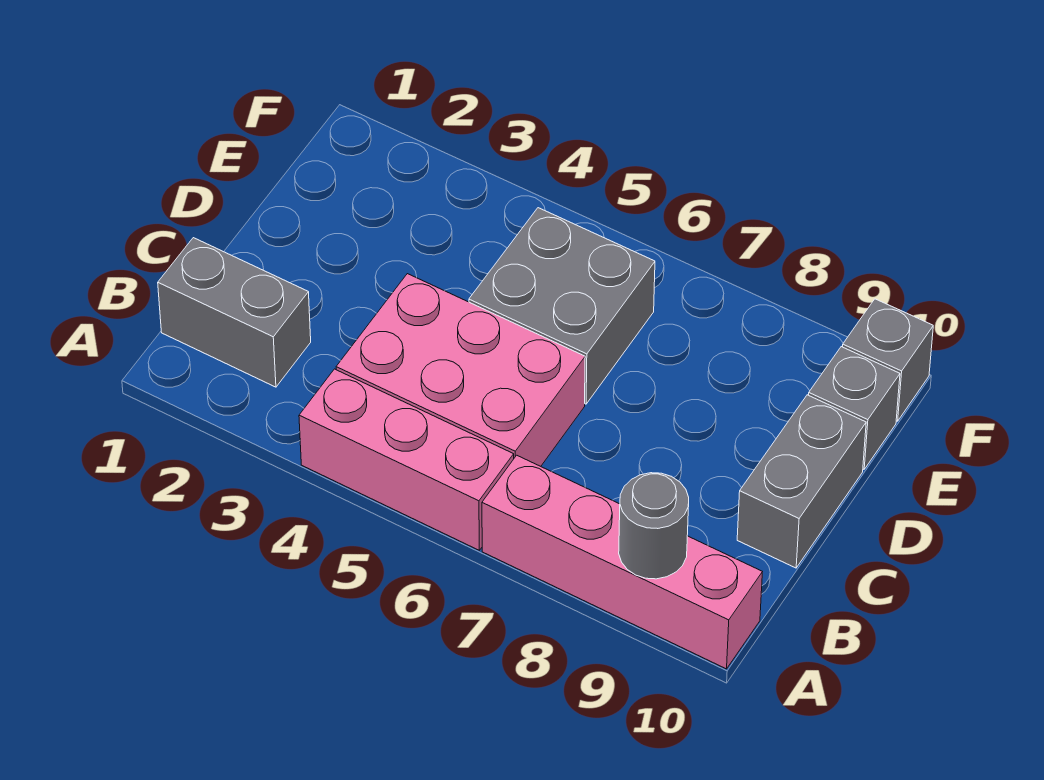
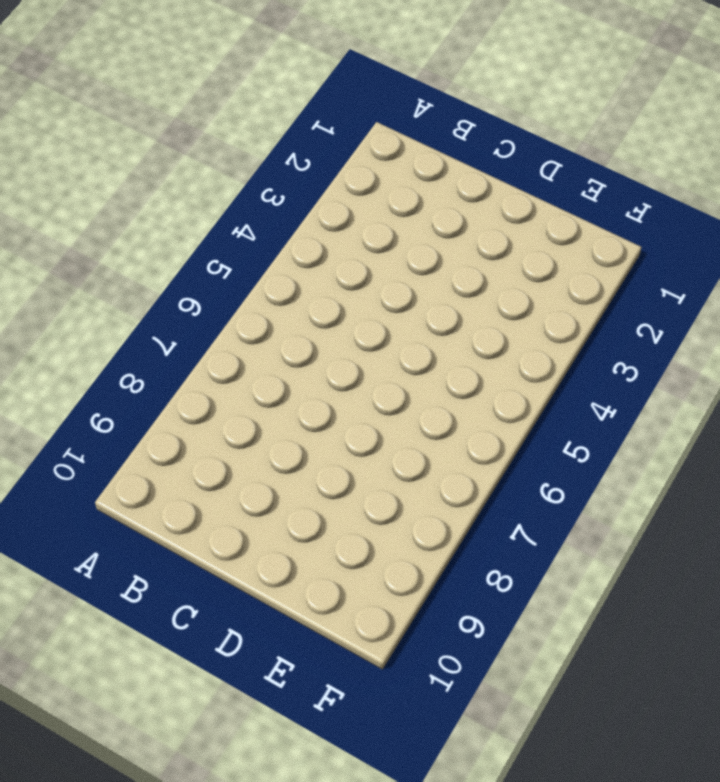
none -> pink brick A4:A6 level 1
none -> pink brick A7:A10 level 1

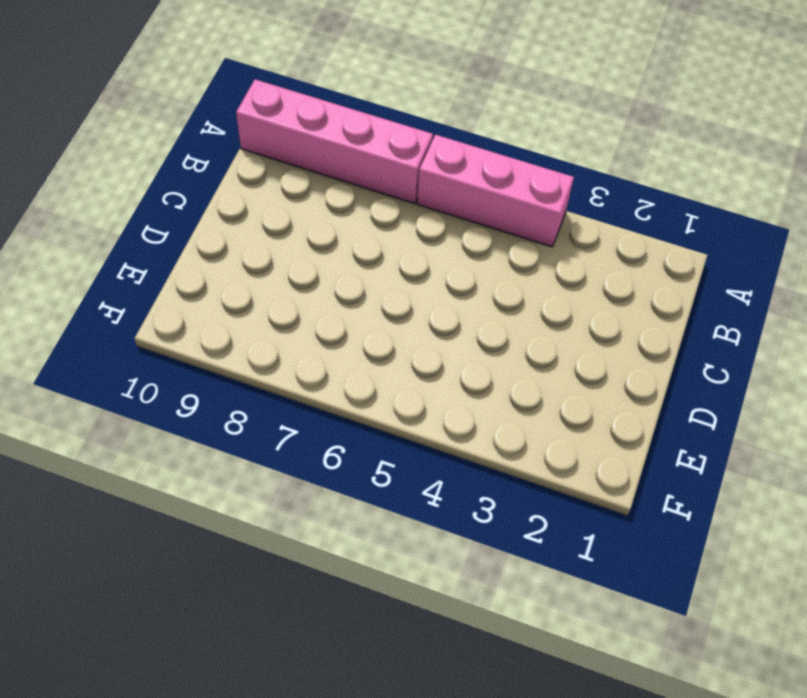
none -> grey brick B1:B2 level 1
none -> pink brick B4:C6 level 1

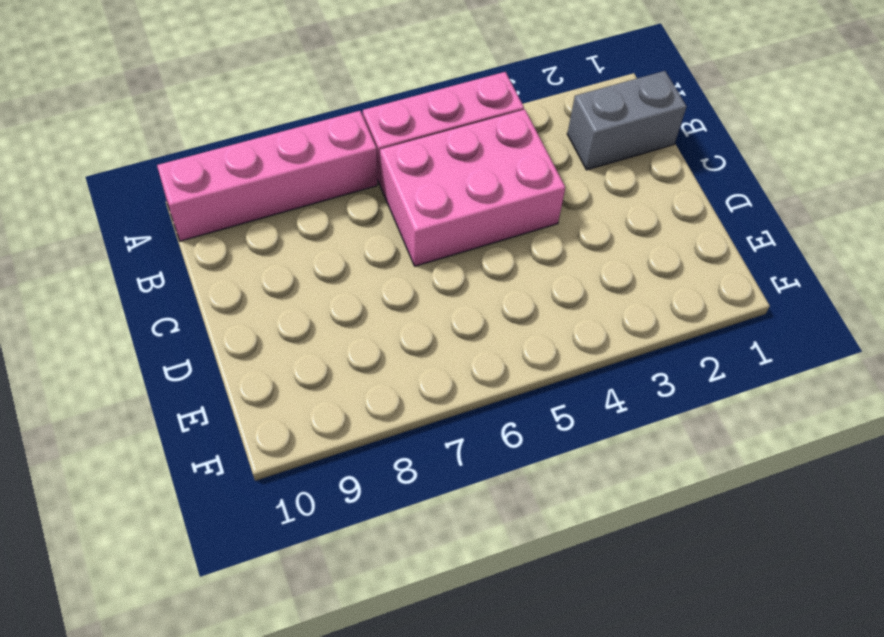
none -> grey brick C10:D10 level 1
none -> grey brick D5:E6 level 1

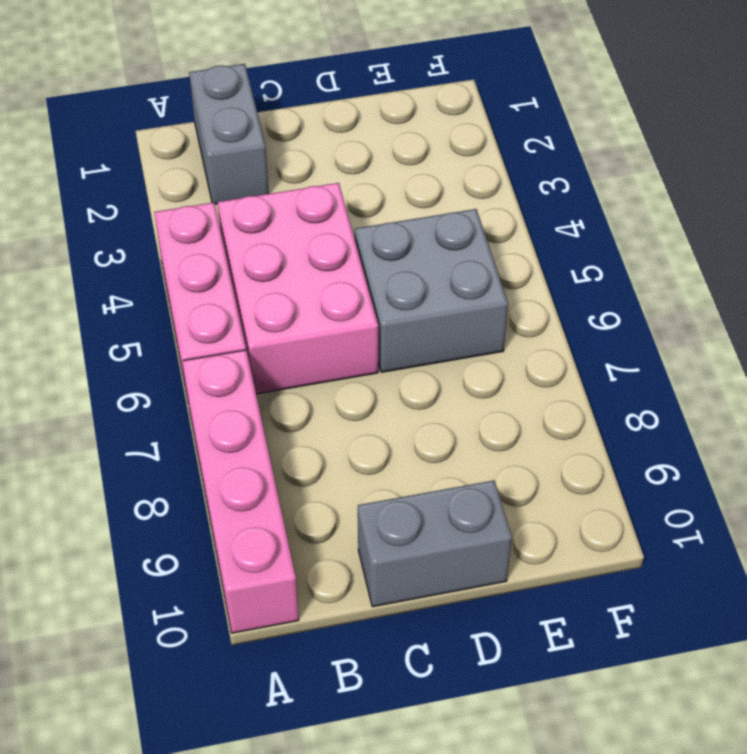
none -> grey brick E10 level 1
none -> grey brick F10 level 1

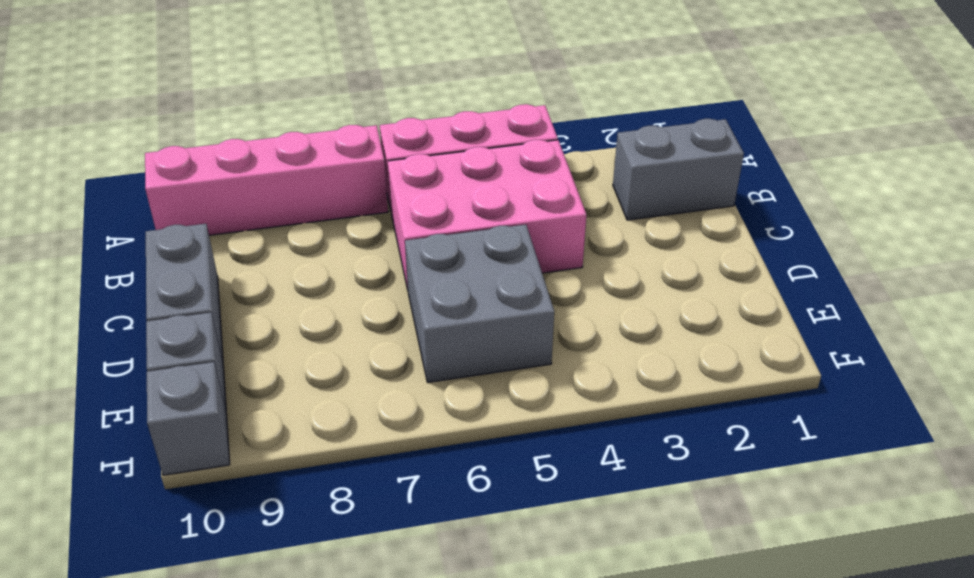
none -> grey round brick A9 level 2

